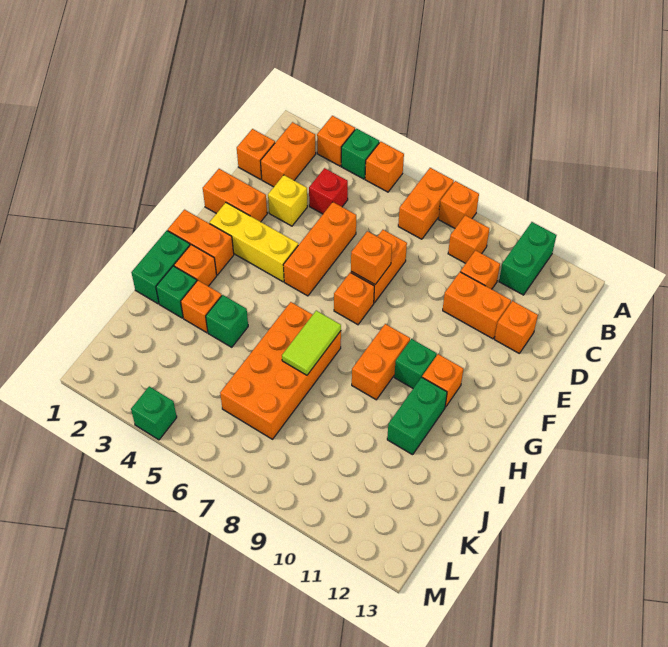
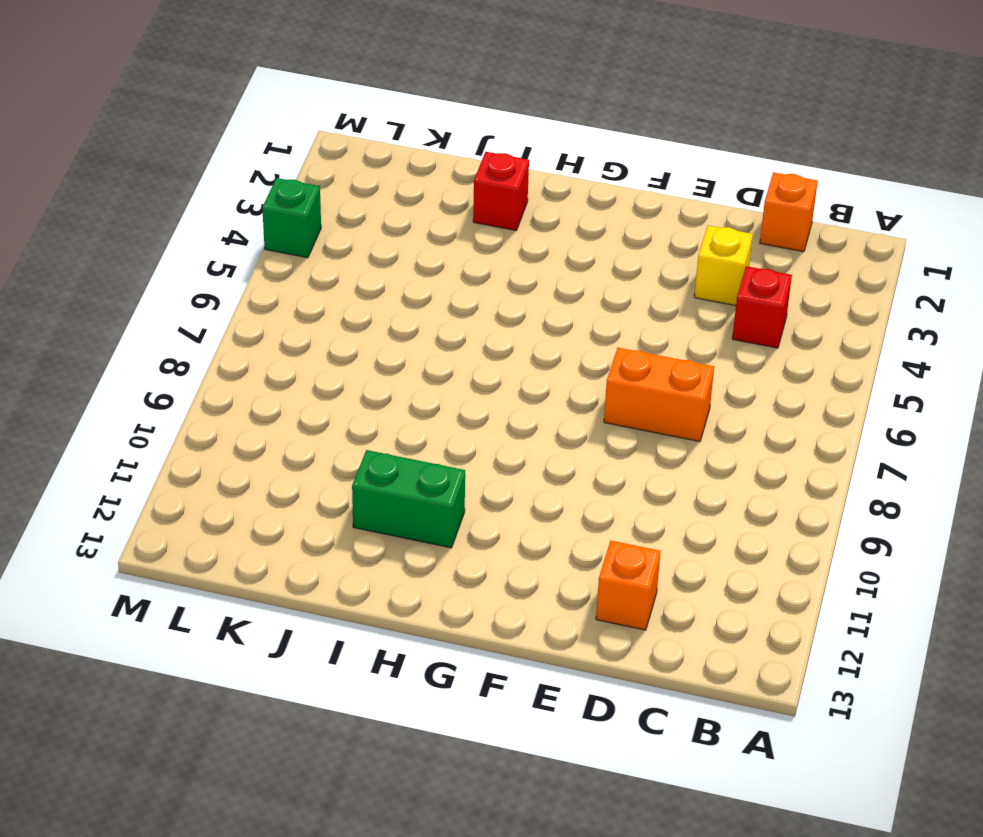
red brick I2 level 1 -> green brick I2 level 1
none -> orange brick A3 level 1
none -> green brick A4 level 1
none -> orange brick A5 level 1
none -> orange brick A7:B7 level 1

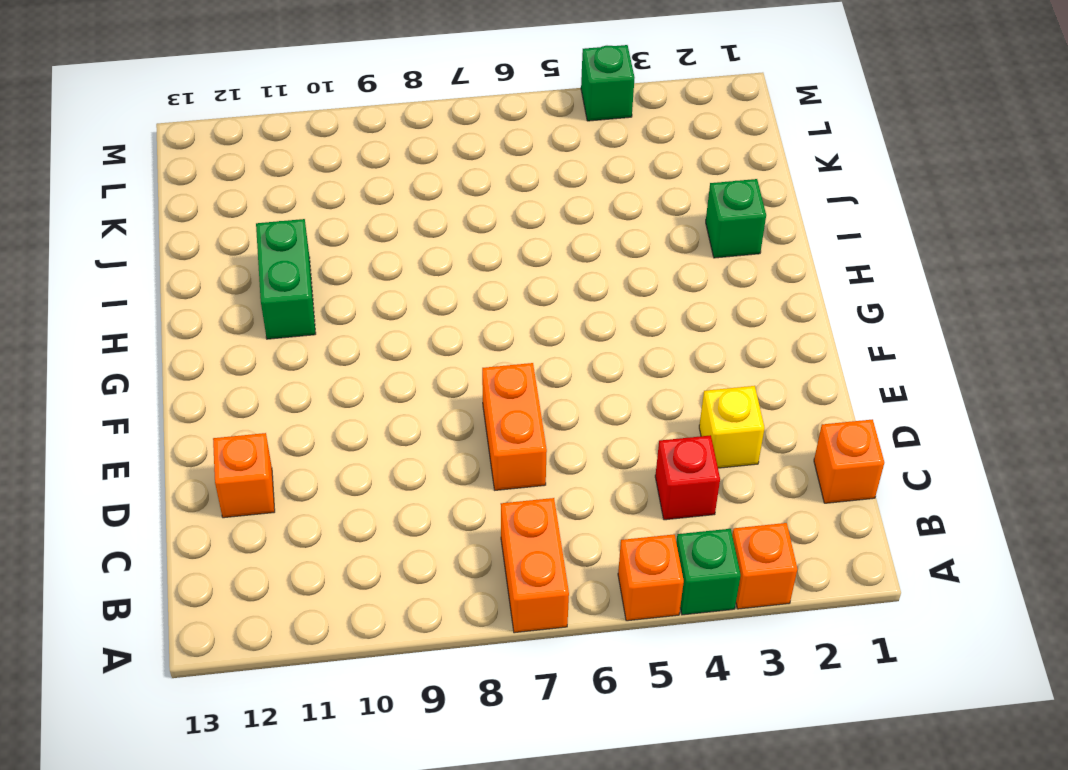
none -> orange brick A8 level 1
none -> green brick A11:B11 level 1
none -> orange brick B2:C2 level 1
none -> orange brick B9 level 1

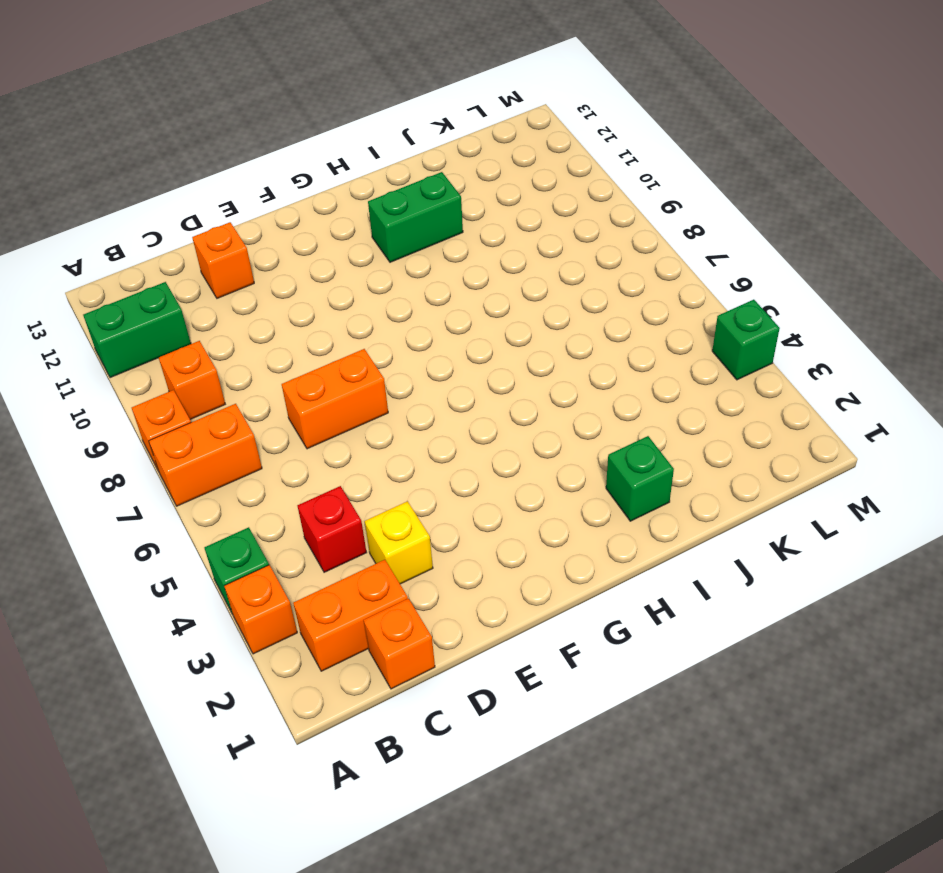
none -> orange brick A5 level 1
none -> orange brick C10 level 1
none -> orange brick D5:F5 level 1
none -> orange brick D10:D11 level 1

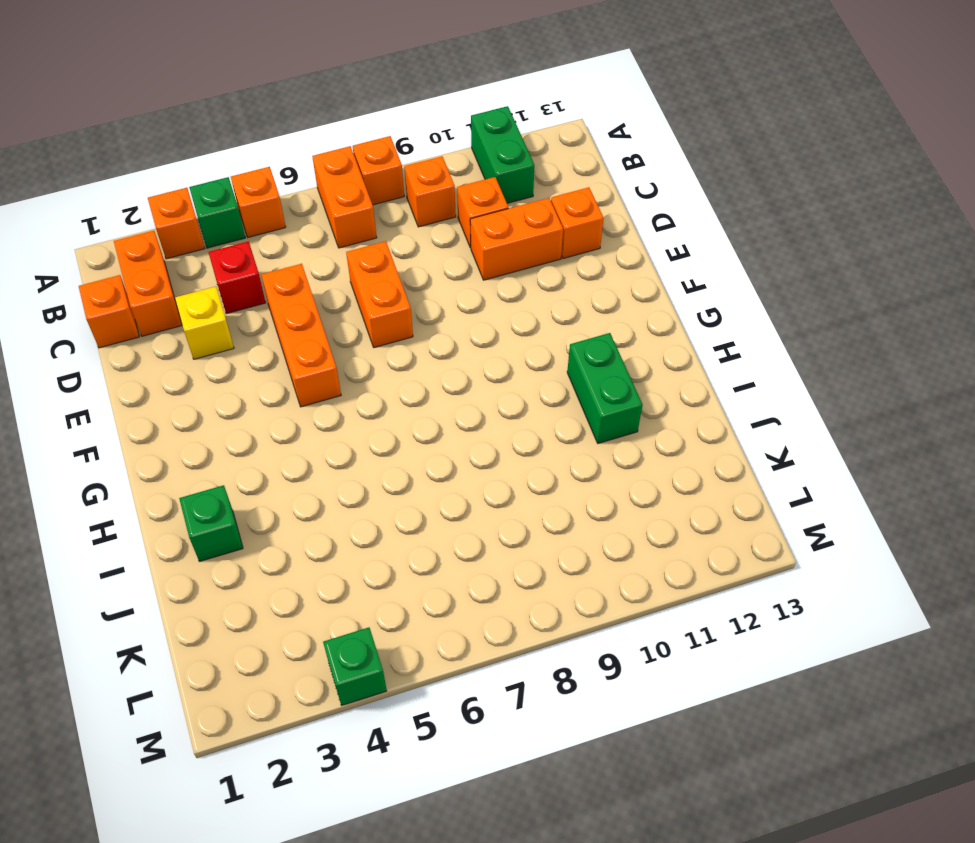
none -> orange brick E1:E2 level 1
none -> yellow brick F2:F4 level 1
none -> orange brick F7 level 1
none -> orange brick G1:G2 level 1

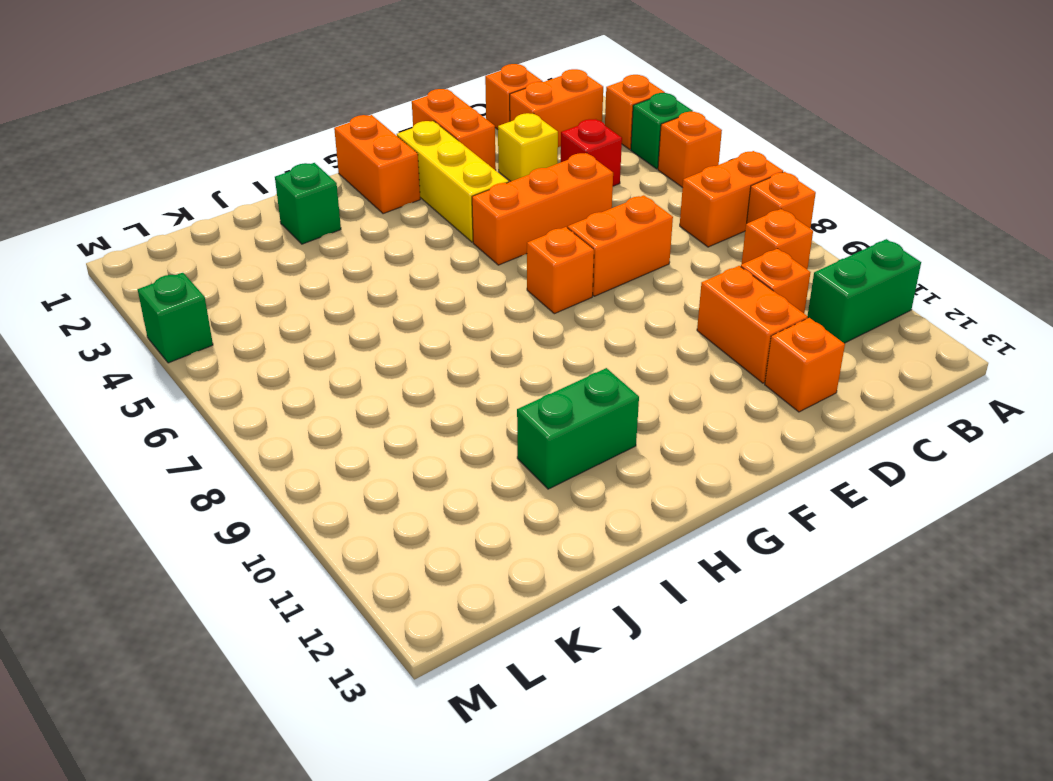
none -> orange brick G9:H9 level 1
none -> green brick G10 level 1
none -> orange brick G11 level 1
none -> green brick H1:I1 level 1

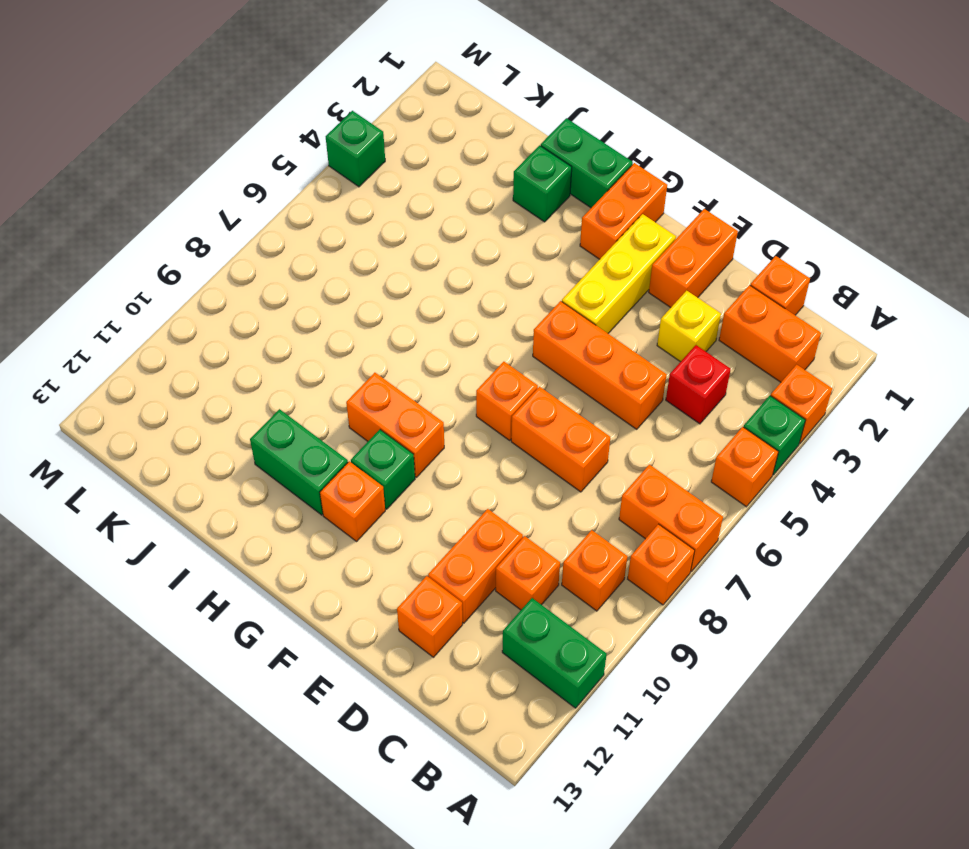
none -> orange brick H2 level 1
none -> orange brick H6:K7 level 1
none -> orange brick I3 level 1
none -> green brick I4 level 1

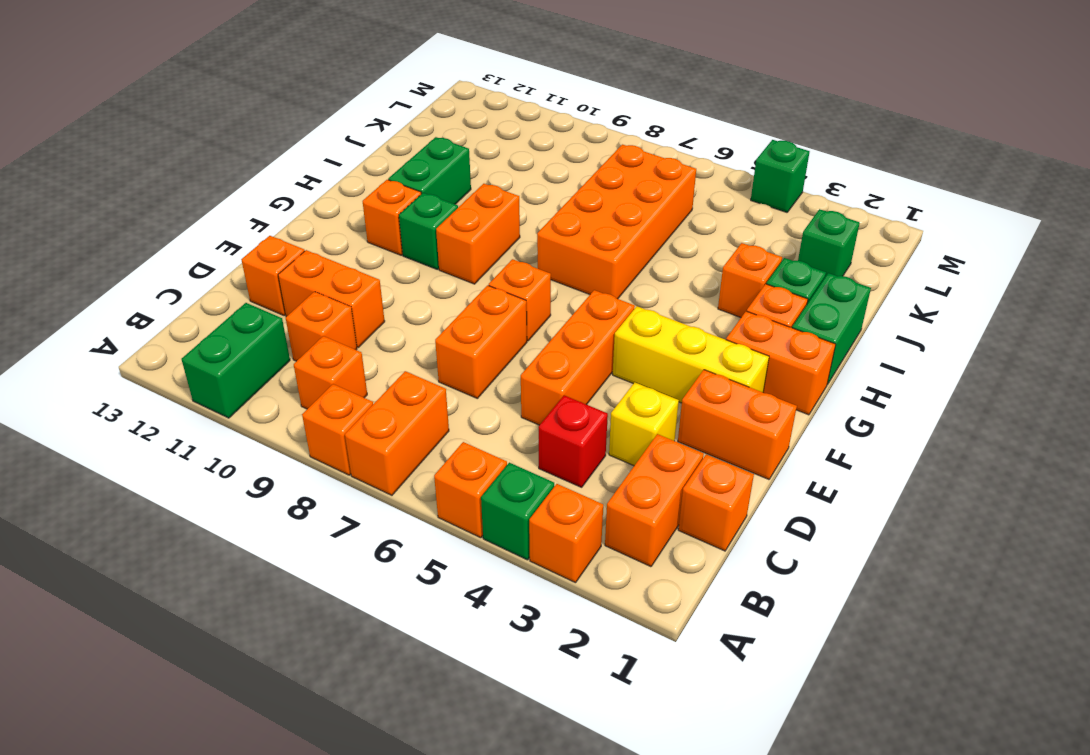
green brick K2 level 1 -> green brick I4 level 1
none -> orange brick E7 level 2
none -> lime tile H7:I7 level 2

